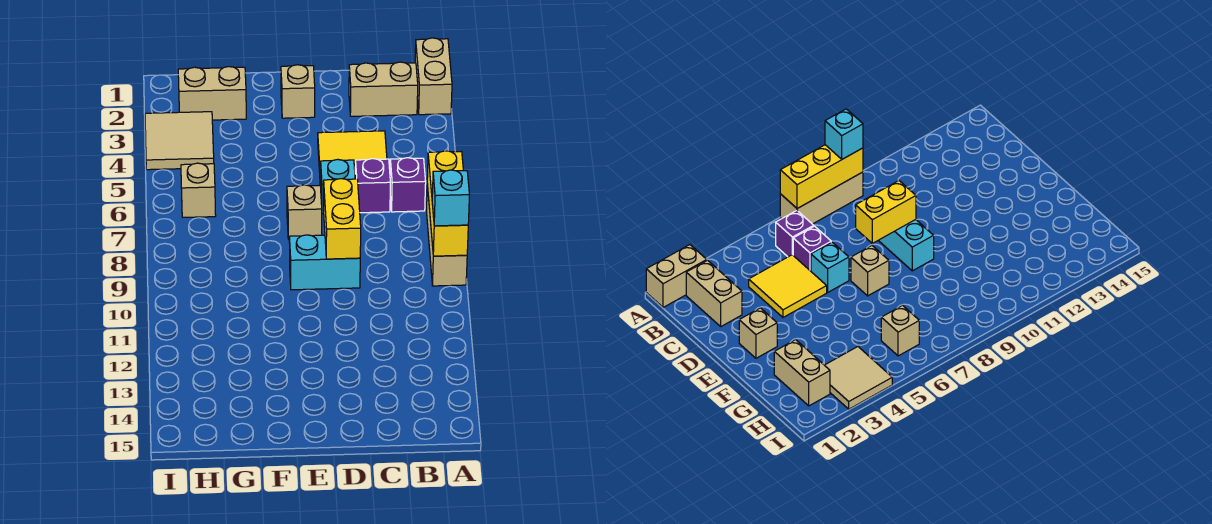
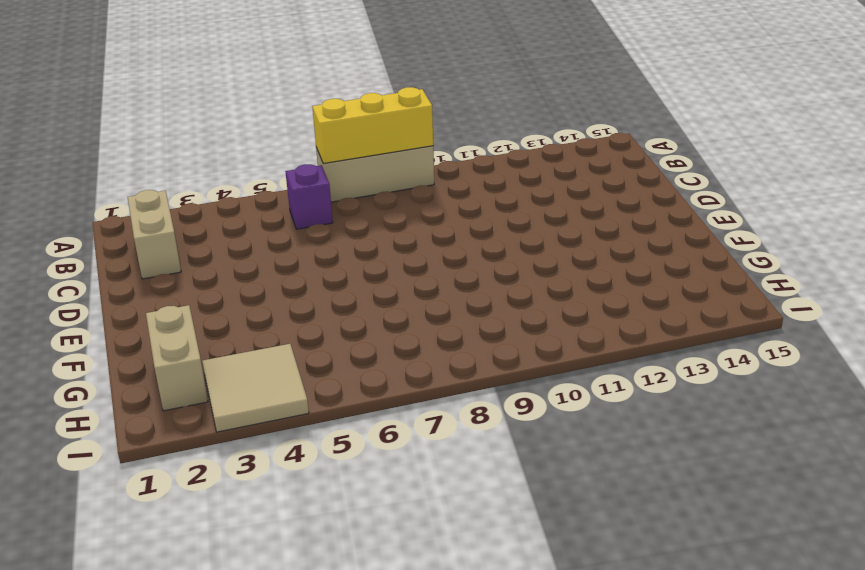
none -> tan brick A1:A2 level 1
none -> yellow tile C4:D5 level 1
none -> purple brick C6 level 1

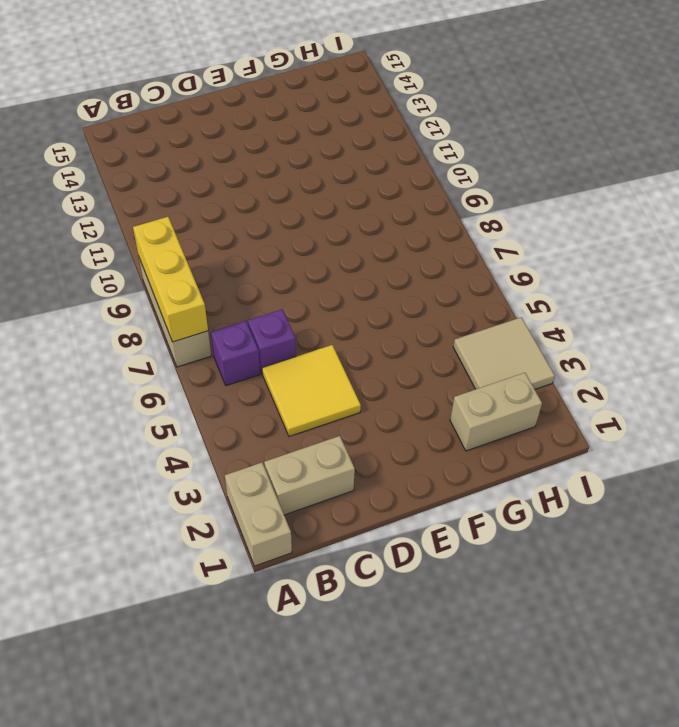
none -> cyan brick D6 level 1
none -> cyan brick D9:E9 level 1
none -> tan brick E2 level 1

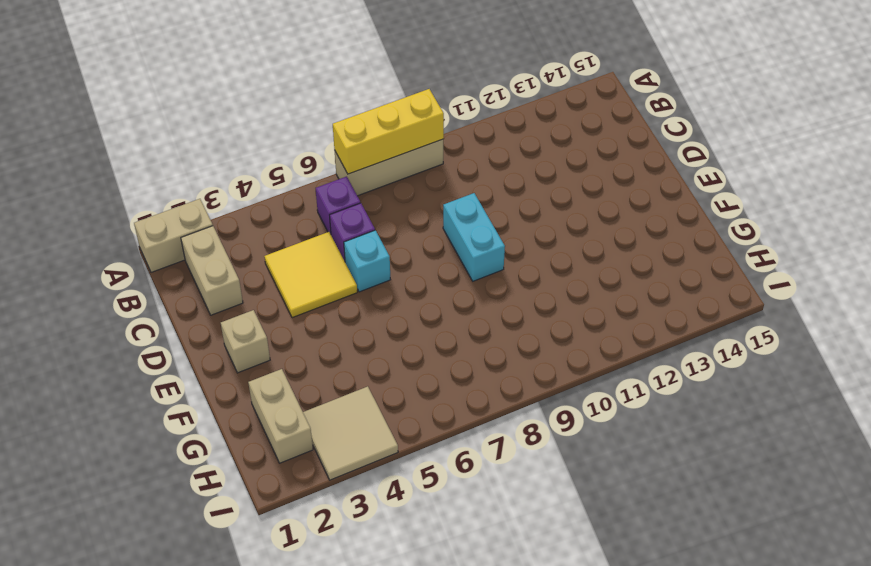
none -> tan brick E7 level 1
none -> tan brick H6 level 1
none -> yellow brick D8:D9 level 2

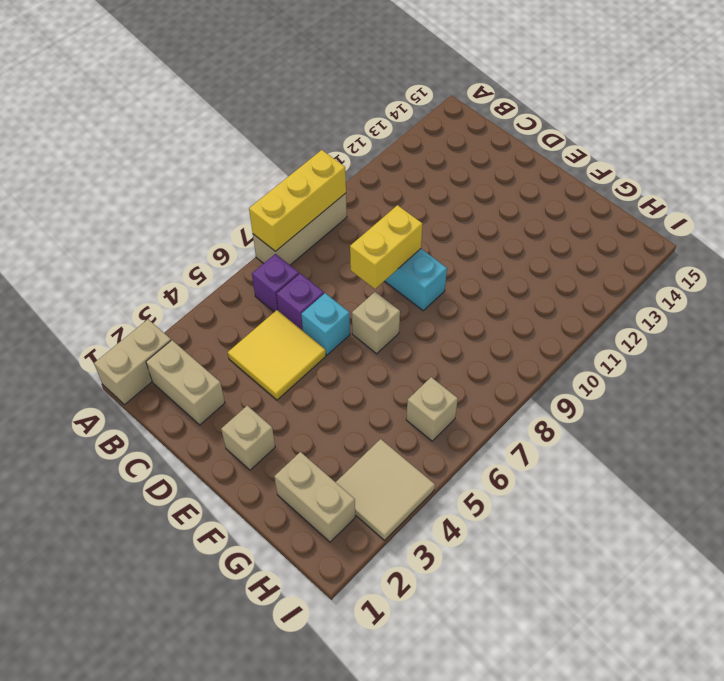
none -> cyan brick A9 level 3

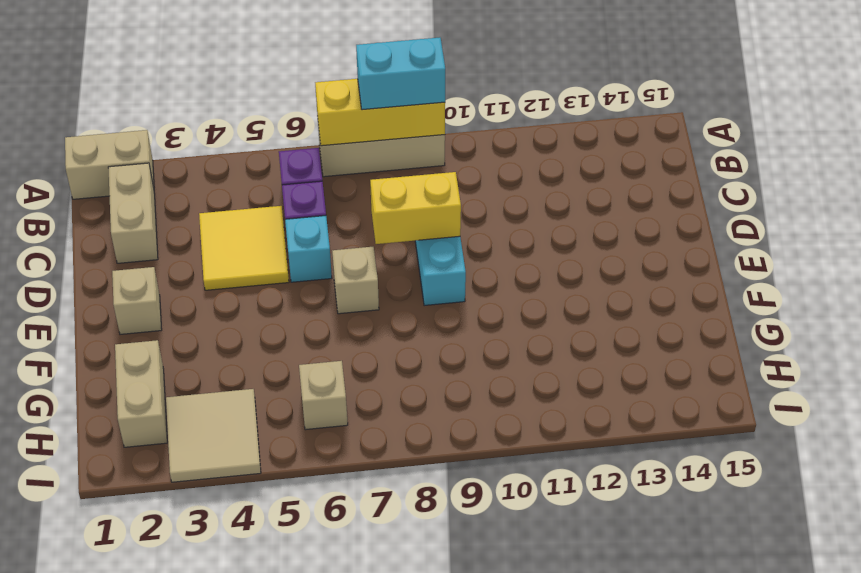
cyan brick A8:A9 level 3 -> cyan brick A9 level 3

